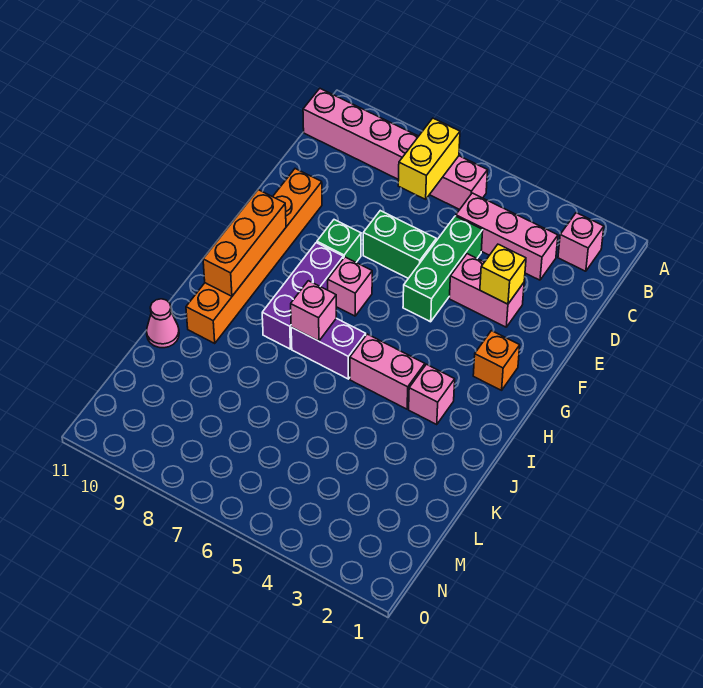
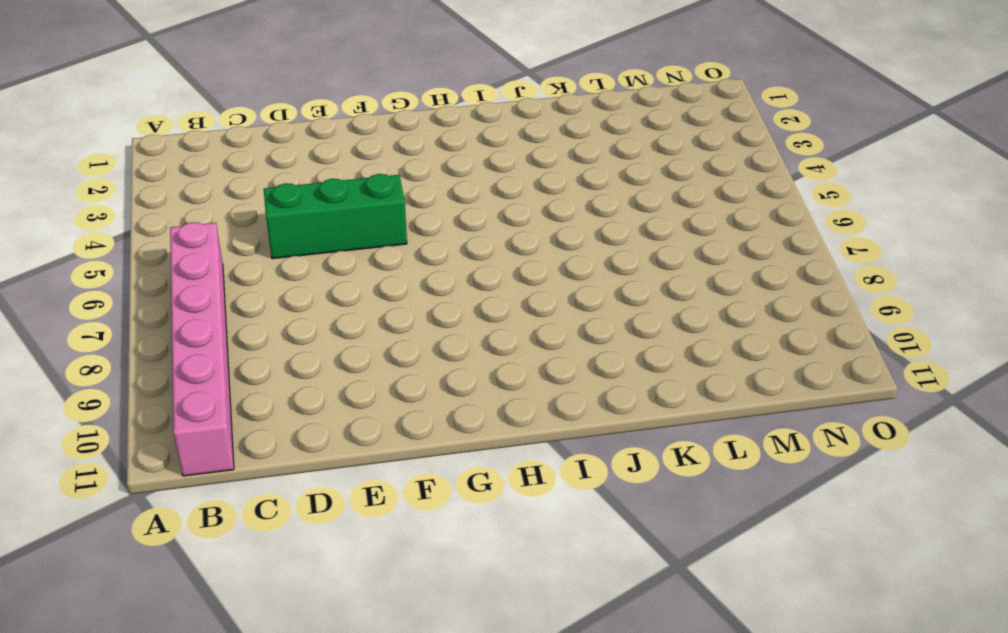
none -> pink brick B2 level 1
none -> pink brick C3:C5 level 1
none -> pink brick E3:E4 level 1

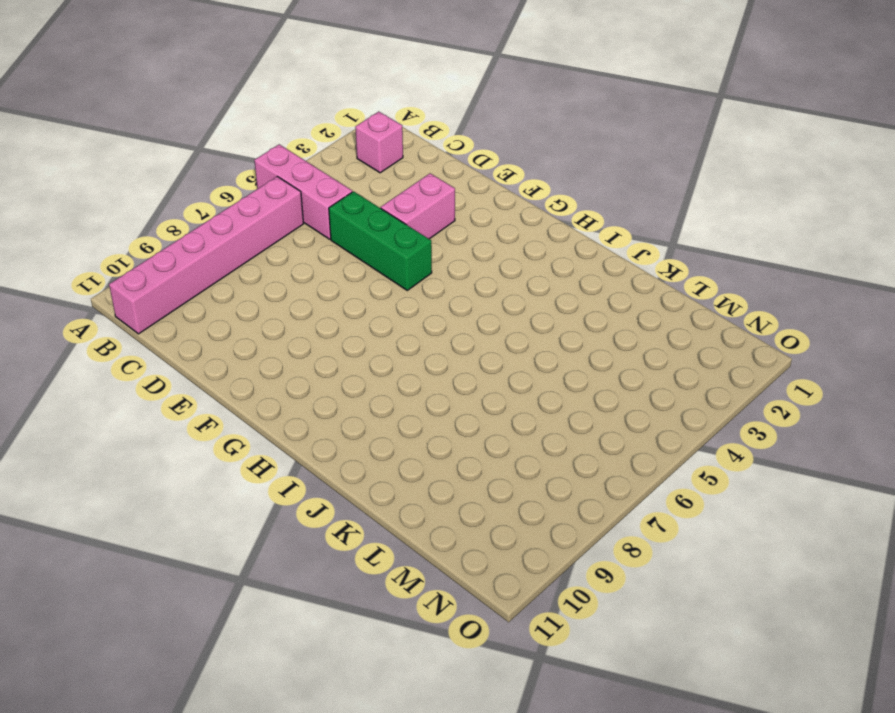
pink brick A5:C5 level 1 -> pink brick C3:C5 level 1
none -> green brick E6:E7 level 1
none -> orange brick E10:J10 level 1
none -> green brick F8 level 1

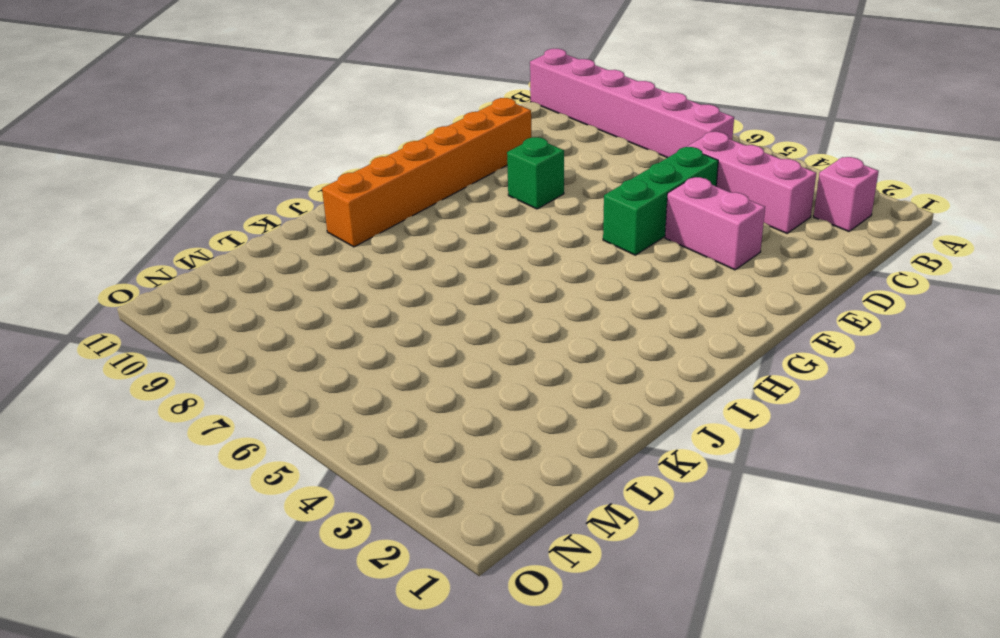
none -> green brick E6:E7 level 1
none -> orange brick G2 level 1
none -> pink brick G7 level 1

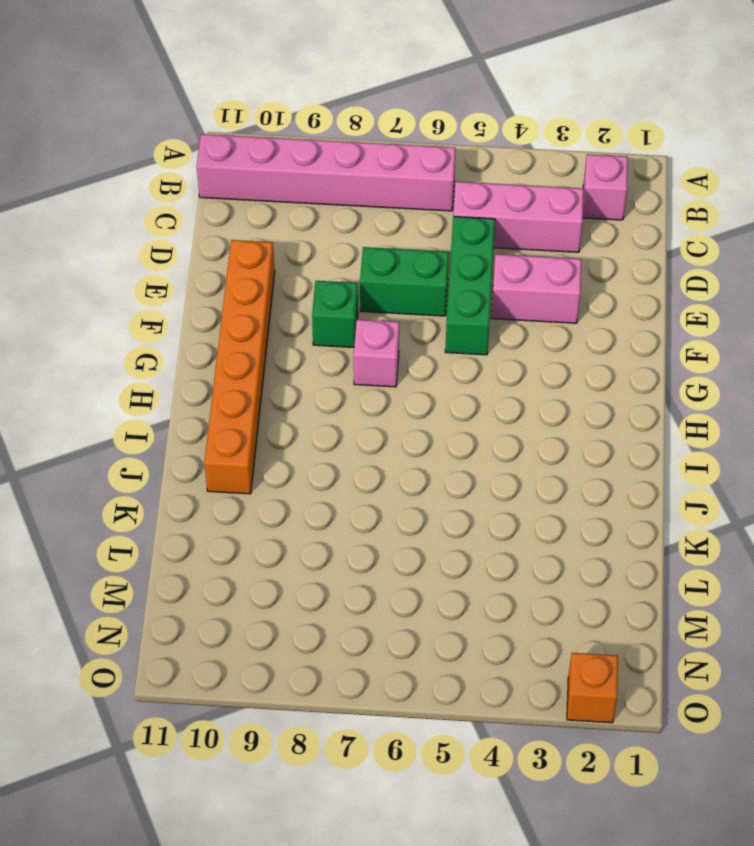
orange brick O2 level 1 -> orange brick G2 level 1
none -> purple brick G8:I8 level 1
none -> pink brick I3 level 1
none -> pink brick I4:I5 level 1

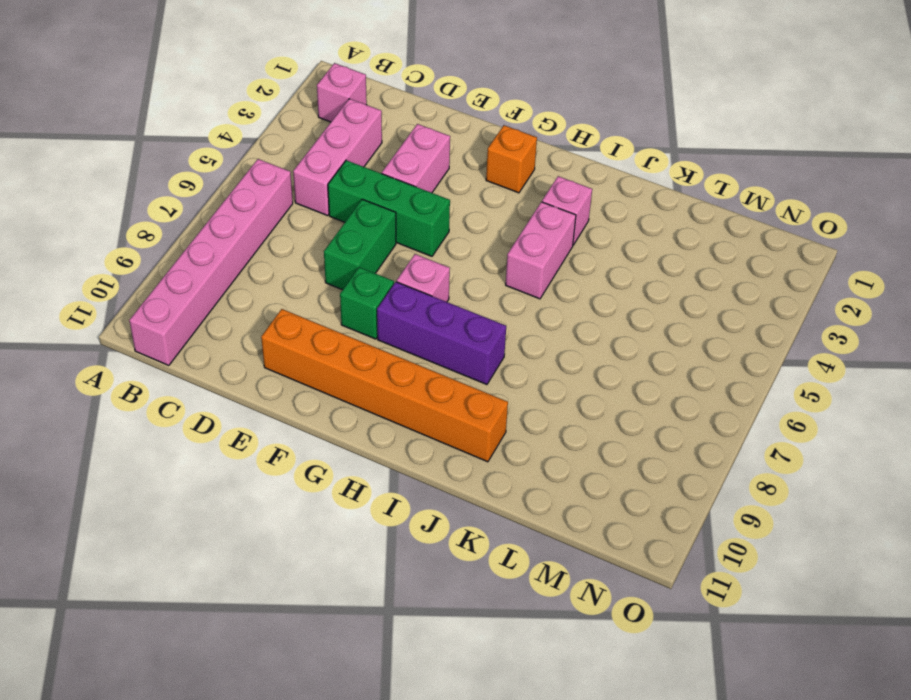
none -> purple brick I6:I7 level 1
none -> pink cone K11 level 1
none -> yellow brick B7:C7 level 2

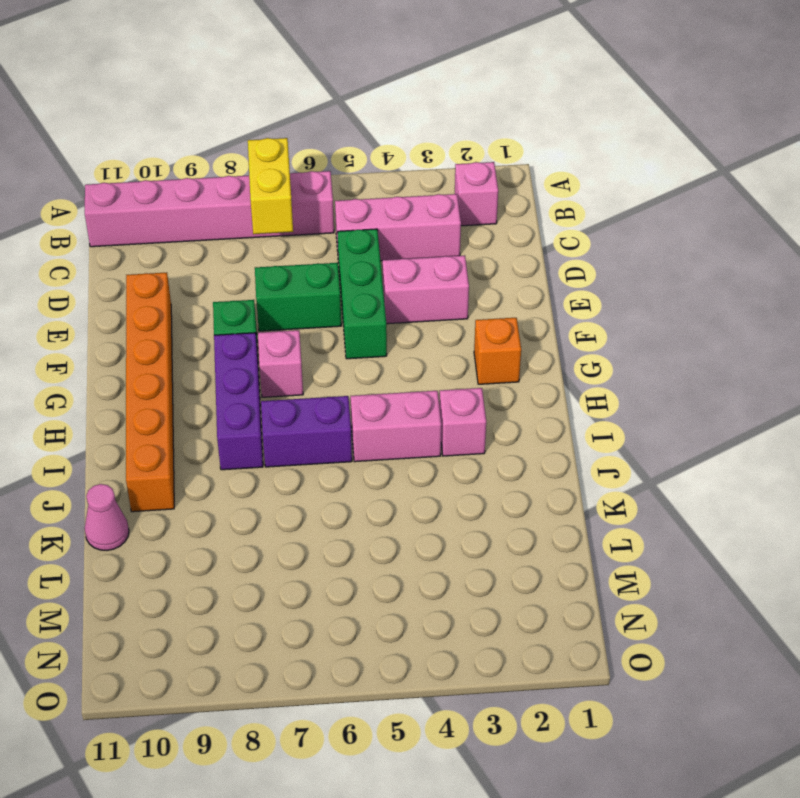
none -> yellow brick E3 level 2
none -> orange brick G10:I10 level 2
none -> pink brick I7 level 2

